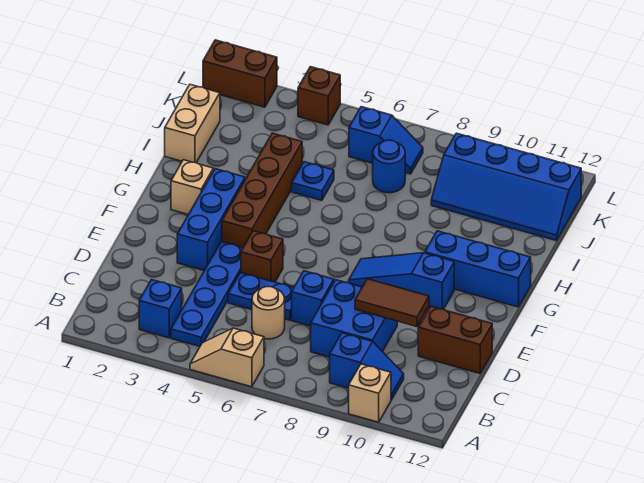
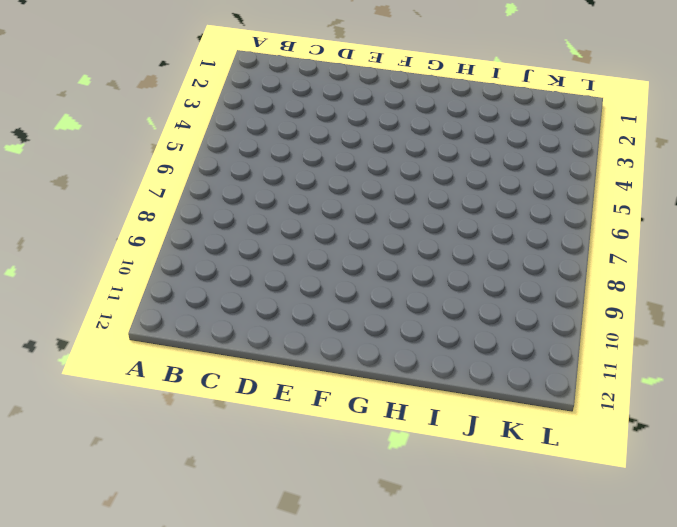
none -> tan slope A5:A6 level 1 top 6
none -> tan brick A10 level 1
none -> blue brick B3 level 1

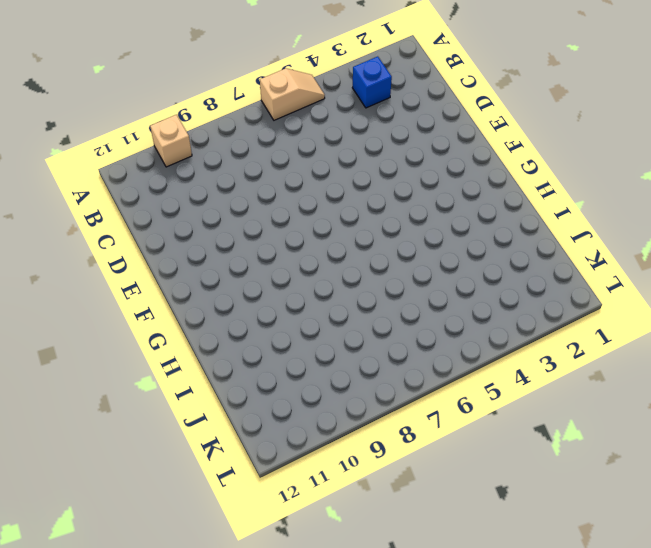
none -> blue plate B4:E4 level 1
none -> blue slope B9:B10 level 1 top 9
none -> tan round brick C6 level 1

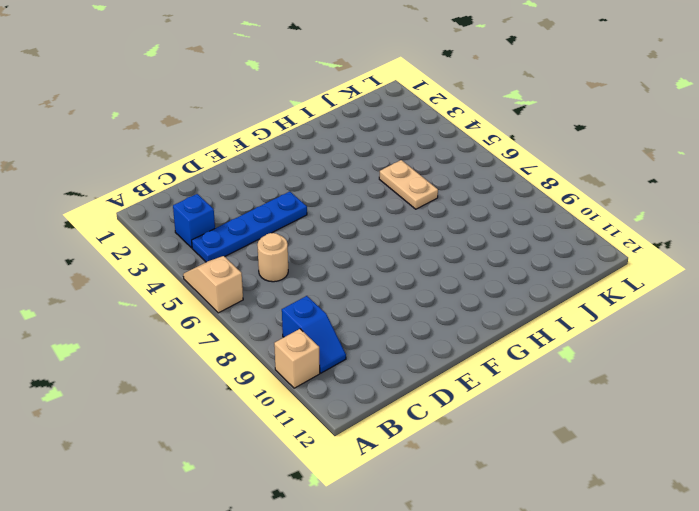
tan plate I5:I6 level 1 -> blue plate I5 level 1
none -> blue brick C8:D9 level 1
none -> blue plate D5:D6 level 1
none -> blue brick D7 level 1

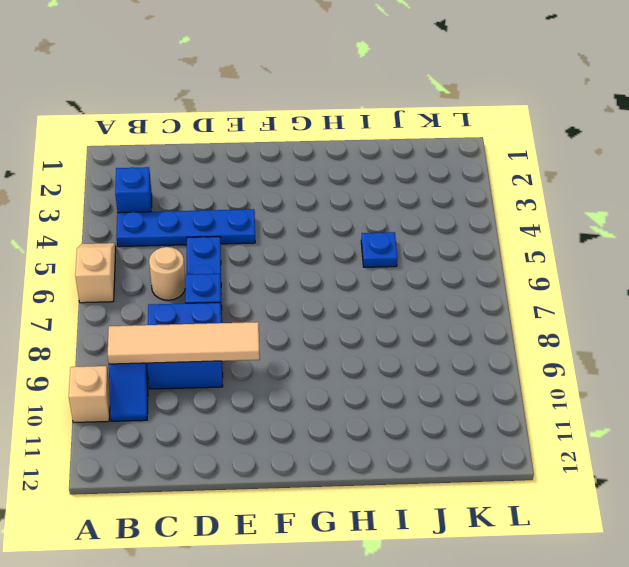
tan tile B9:E9 level 2 -> brown tile D9:D10 level 2
none -> brown brick D11:D12 level 1
none -> blue brick E3:G3 level 1
none -> brown brick E5 level 1

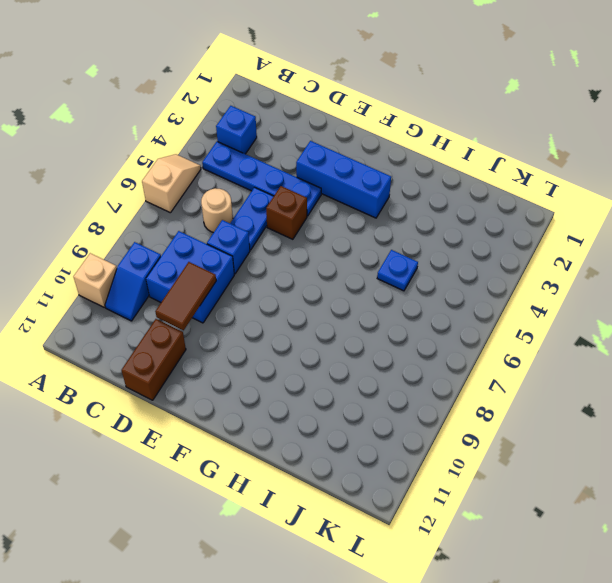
none -> brown brick F4:I4 level 1
none -> blue slope F8:F10 level 1 top 10
none -> tan brick G2 level 1

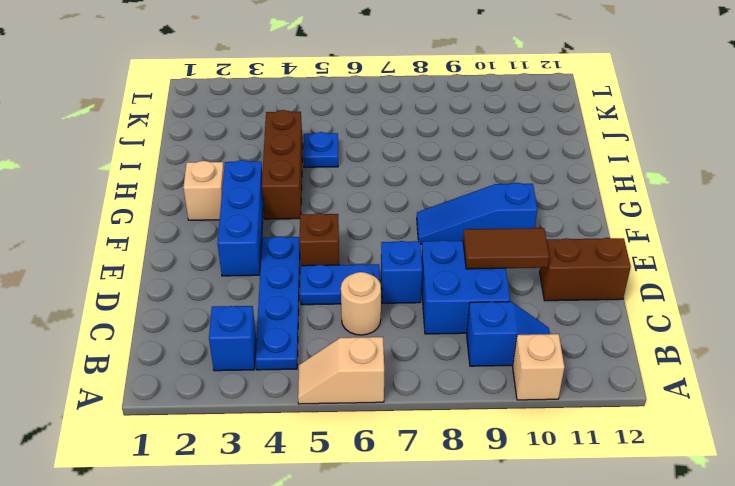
brown brick G4:I4 level 1 -> brown brick F4:I4 level 1
none -> blue brick G10:G12 level 1
none -> tan brick I1:J1 level 1
none -> blue round brick J7 level 1

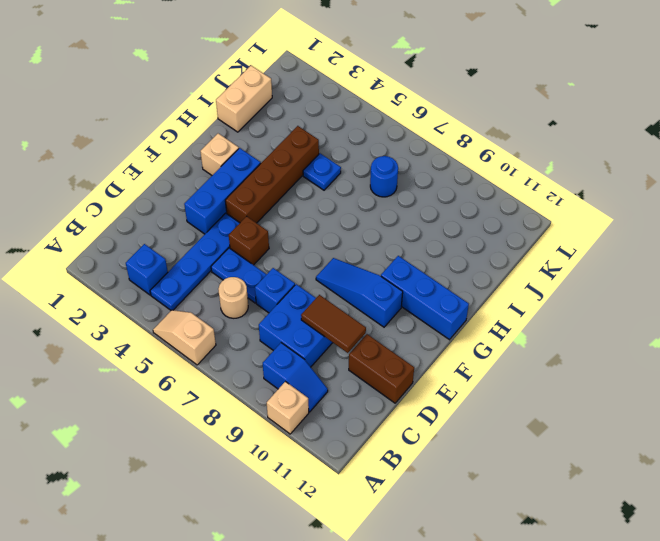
none -> blue slope J9:K12 level 1 top K
none -> blue slope K6:K7 level 1 top 6
none -> brown brick L1:L2 level 1

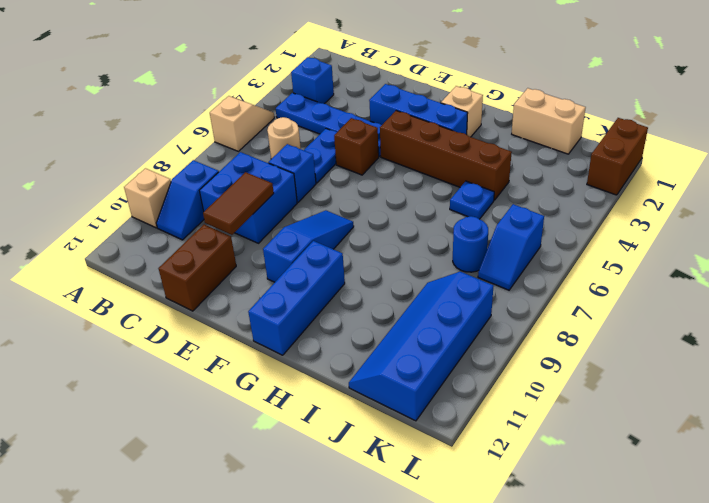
none -> brown brick L4 level 1

